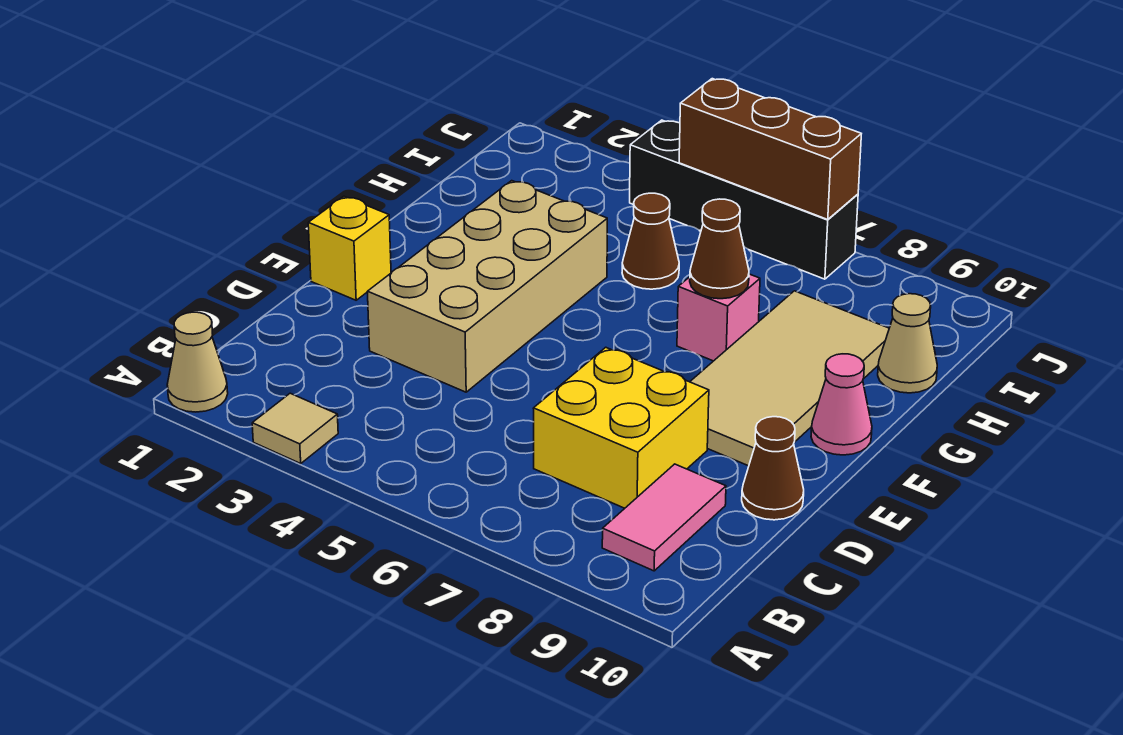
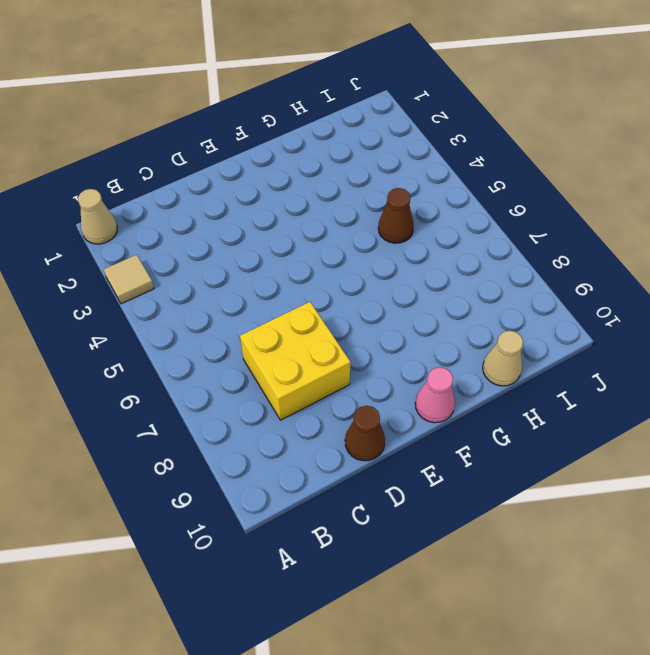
none -> pink tile B9:C9 level 1
none -> tan brick D3:G4 level 1
none -> yellow brick E1 level 1

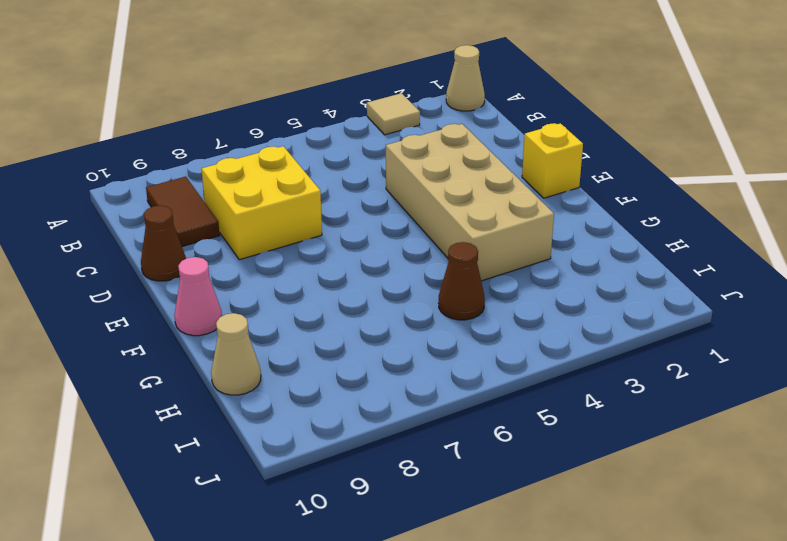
brown tile B9:C9 level 1 -> pink tile B9:C9 level 1
none -> tan tile E8:H9 level 1
none -> pink brick G7 level 1
none -> black brick J4:J7 level 1

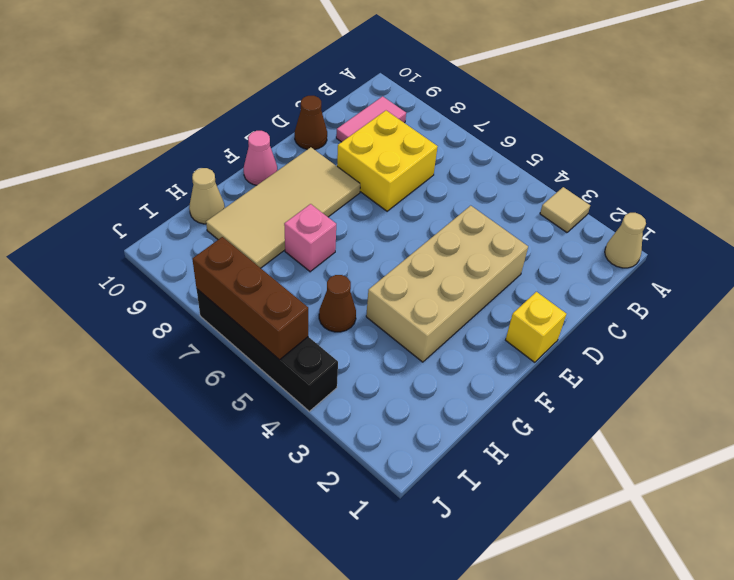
none -> brown cone G7 level 2

